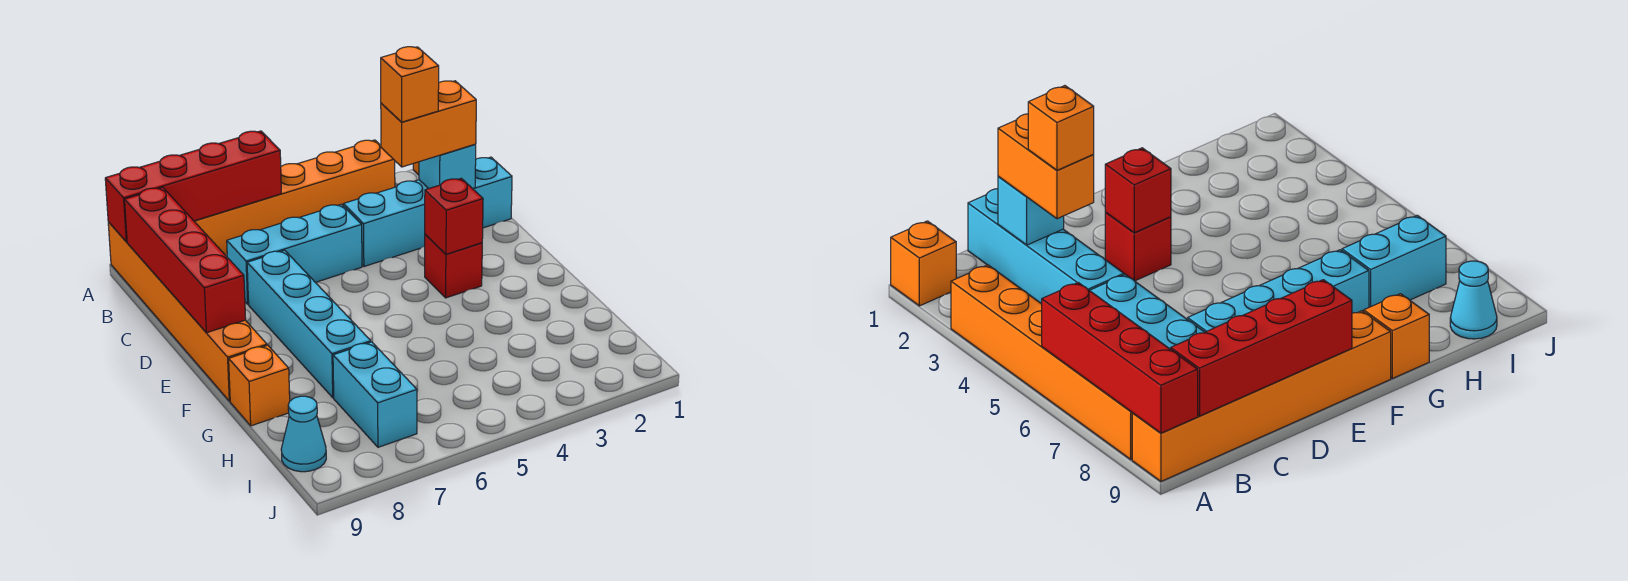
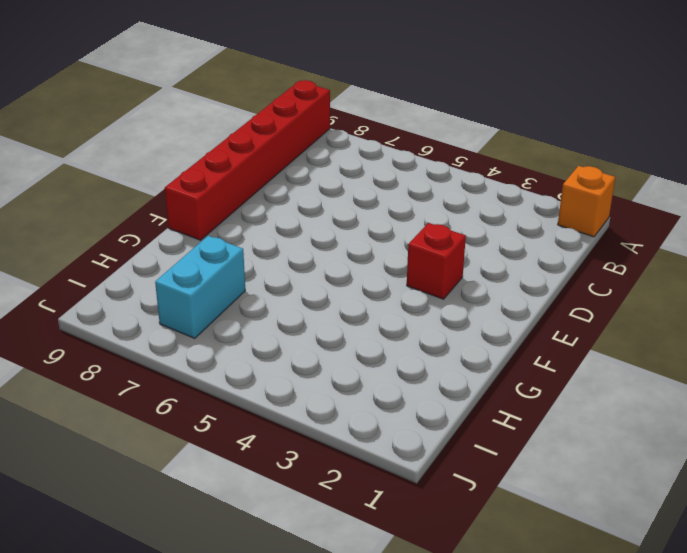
red brick A9:F9 level 1 -> orange brick A9:F9 level 1
none -> orange brick A3:A8 level 1
none -> cyan brick C1:C4 level 1
none -> cyan brick C5:C7 level 1

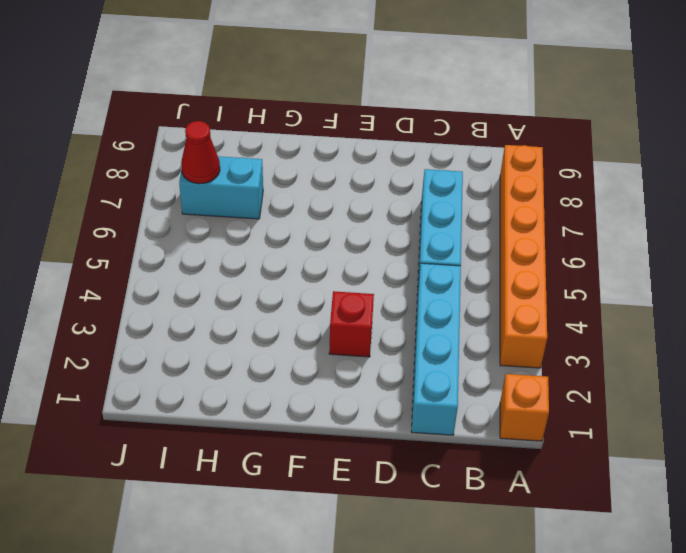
red cone I7 level 2 -> none
none -> orange brick A9:F9 level 1
none -> cyan brick D7:G7 level 1
none -> orange brick G9 level 1

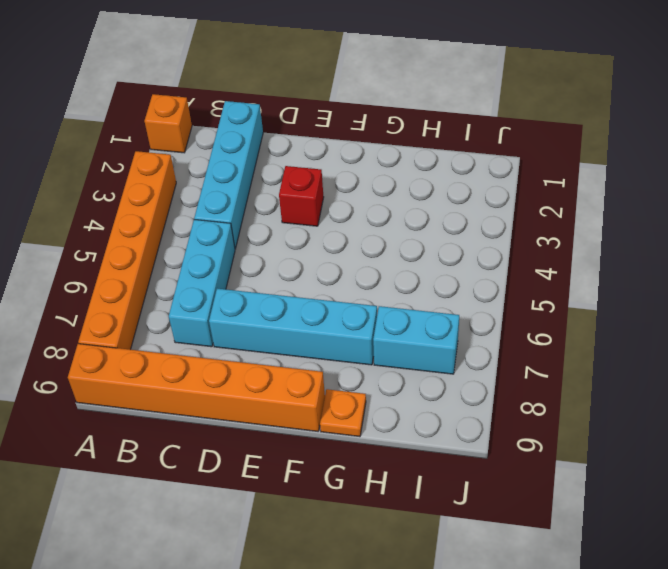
orange plate G9 level 1 -> orange brick G9 level 1
none -> cyan cone I9 level 1
none -> red brick A6:A9 level 2
none -> red brick B9:E9 level 2

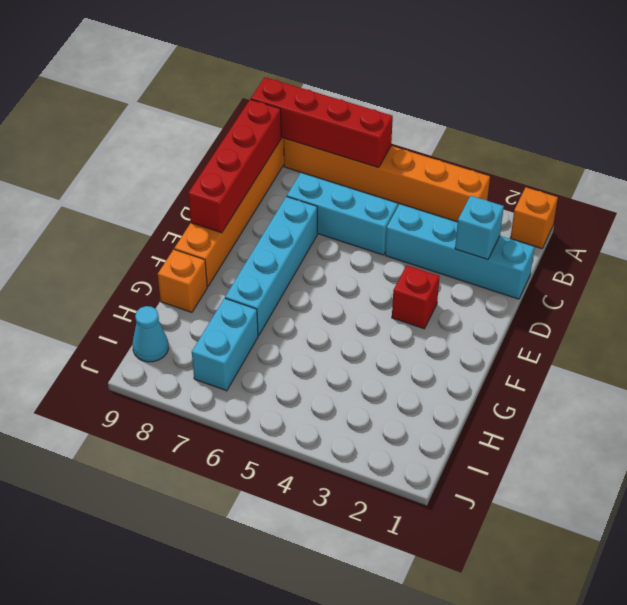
none -> red brick E3 level 2
none -> orange brick C2:C3 level 3
none -> orange brick C3 level 4

